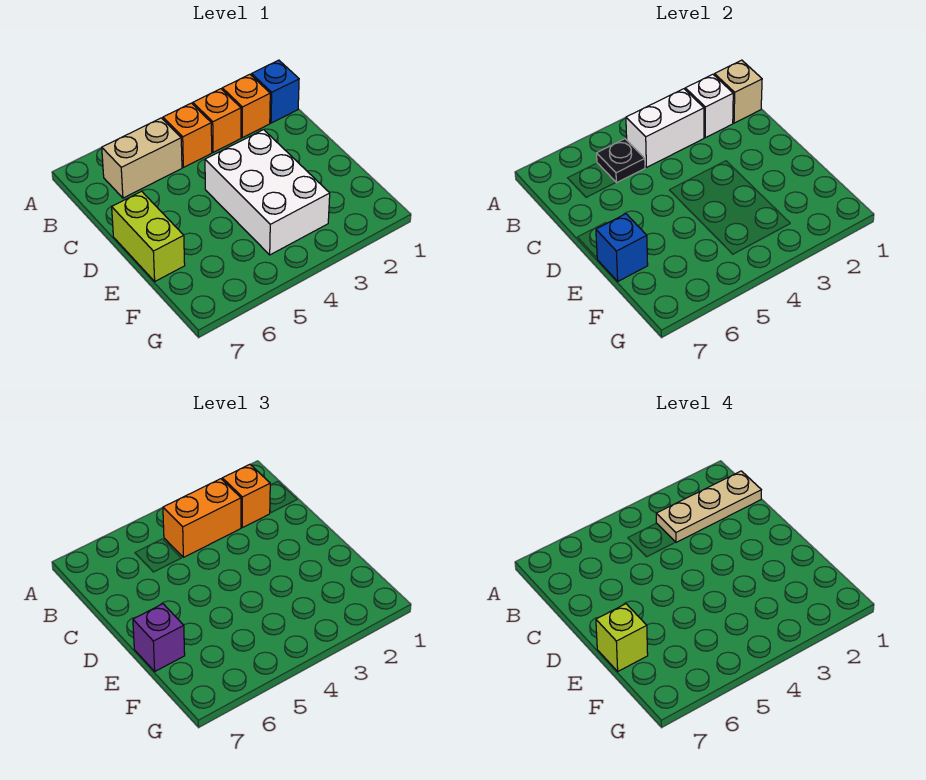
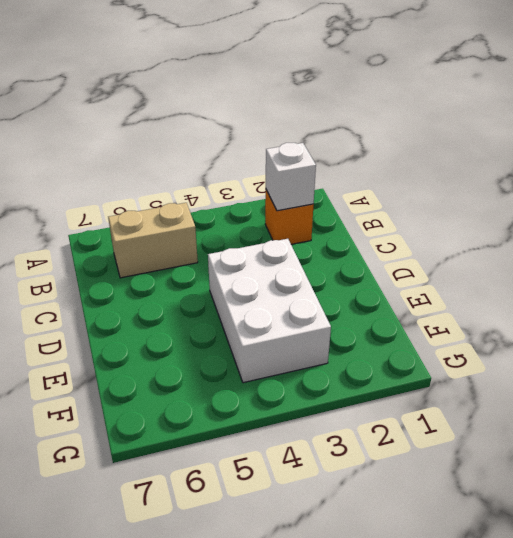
none -> blue brick B1 level 1
none -> orange brick B3 level 1
none -> orange brick B4 level 1

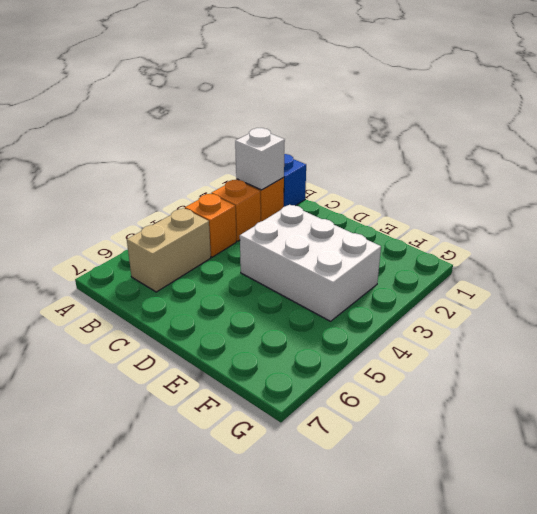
none -> lime brick D7:E7 level 1
none -> tan brick B1 level 2
none -> white brick B3:B4 level 2

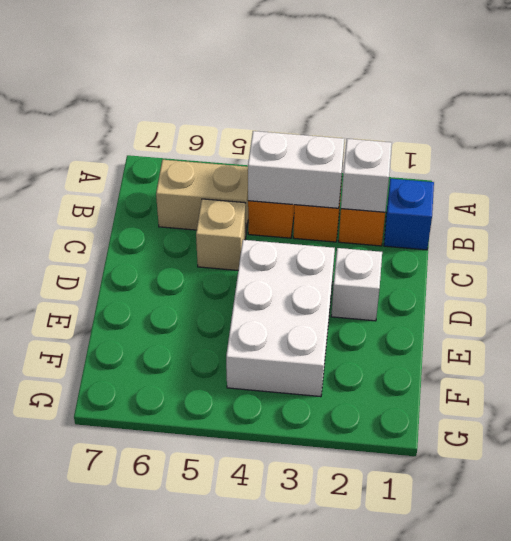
tan brick C5 level 1 -> tan brick B1 level 2
white brick D2 level 1 -> none
none -> lime brick D7:E7 level 1
none -> black plate B5 level 2
none -> blue brick E7 level 2

